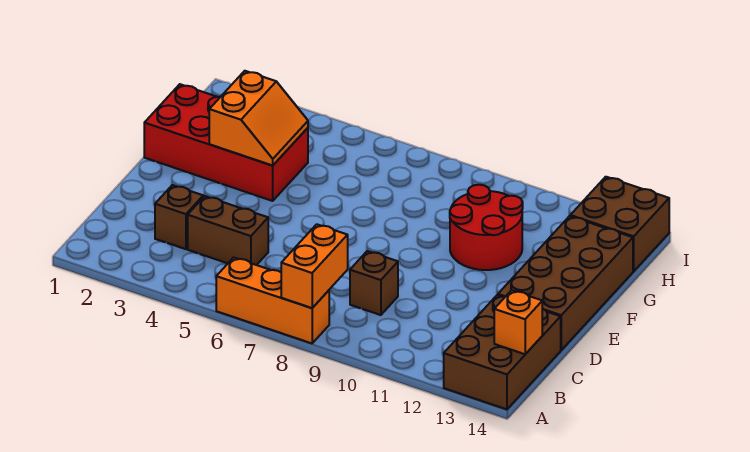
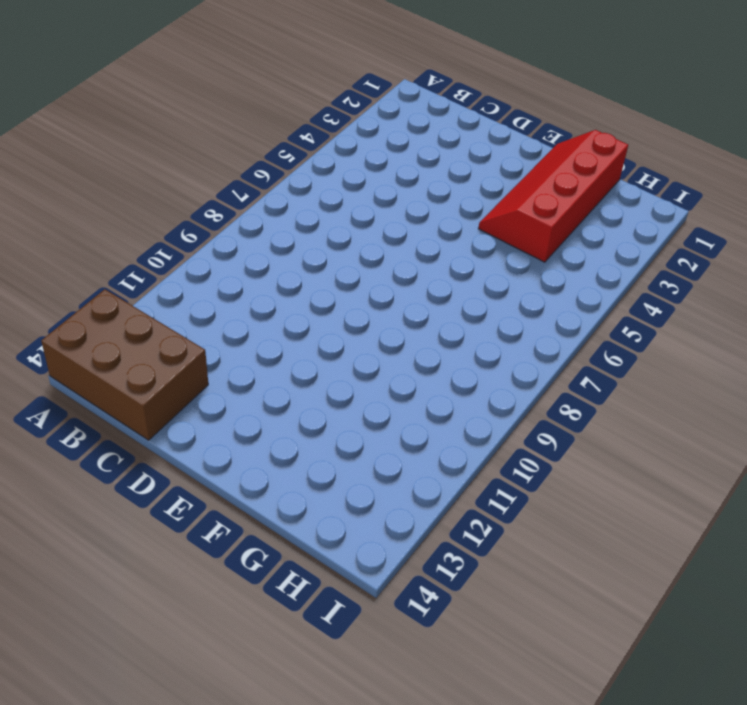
red slope F1:G4 level 1 top G -> red brick F1:G4 level 1
none -> orange brick A6:A8 level 1
none -> brown brick C3 level 1
none -> brown brick C4:C5 level 1

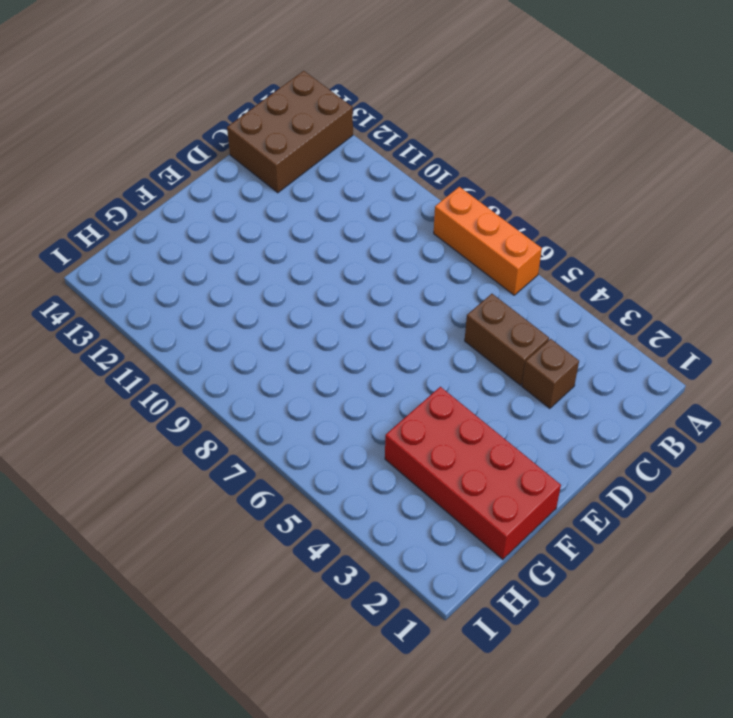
none -> brown brick C9 level 1
none -> brown brick D13:G14 level 1
none -> red round brick F10:G11 level 1

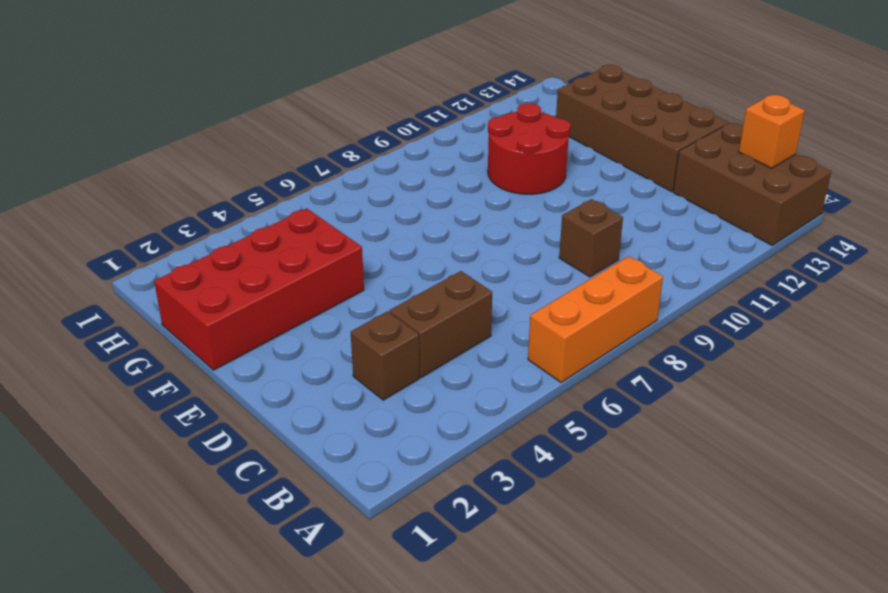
none -> brown brick H13:I14 level 1
none -> orange brick A8:B8 level 2
none -> orange slope F3:G4 level 2 top 3

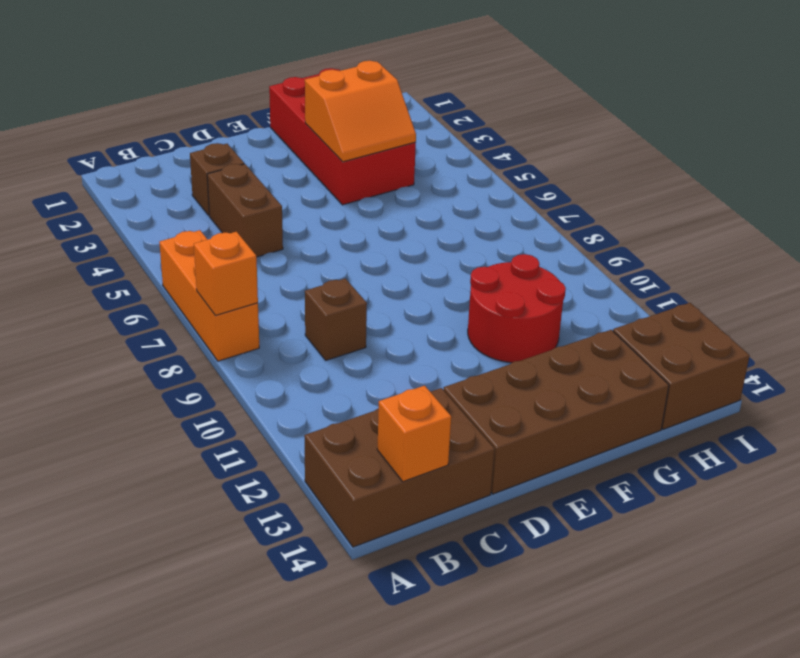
orange brick A8 level 2 -> orange brick A8:B8 level 2

